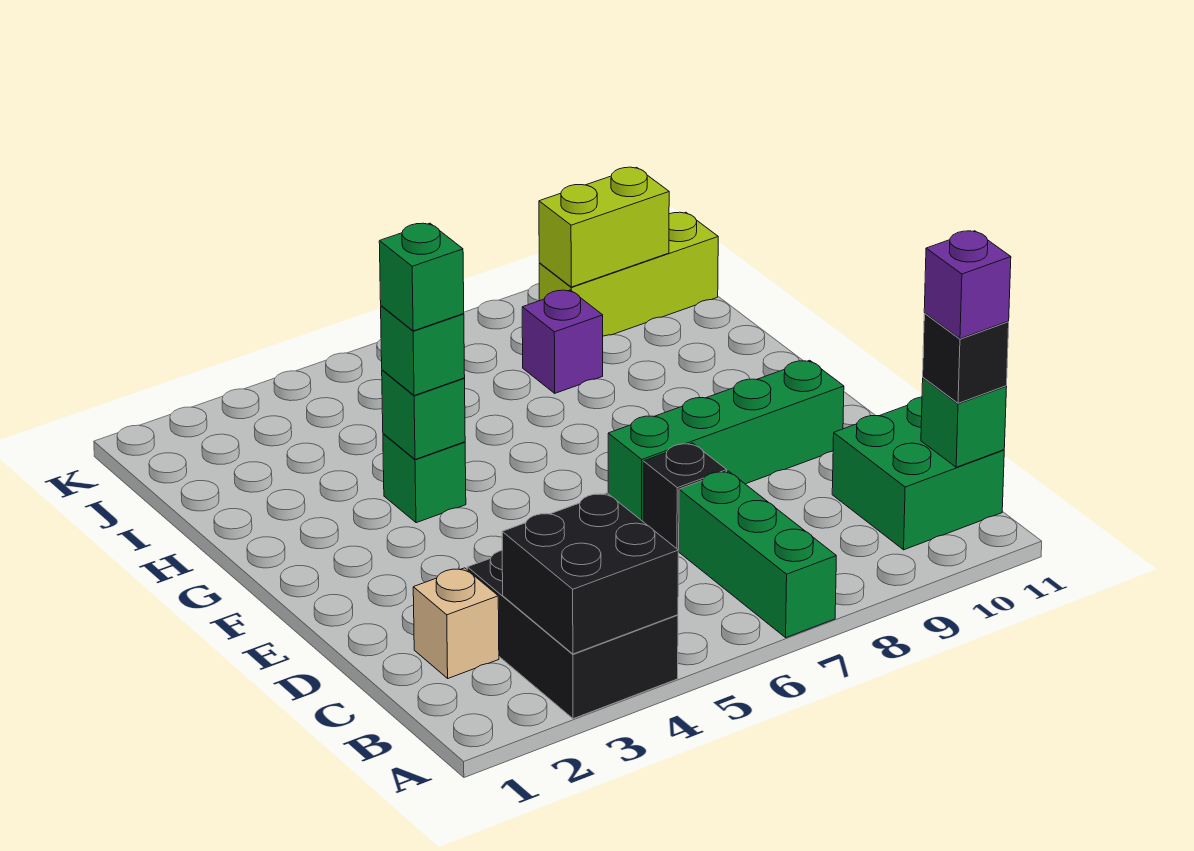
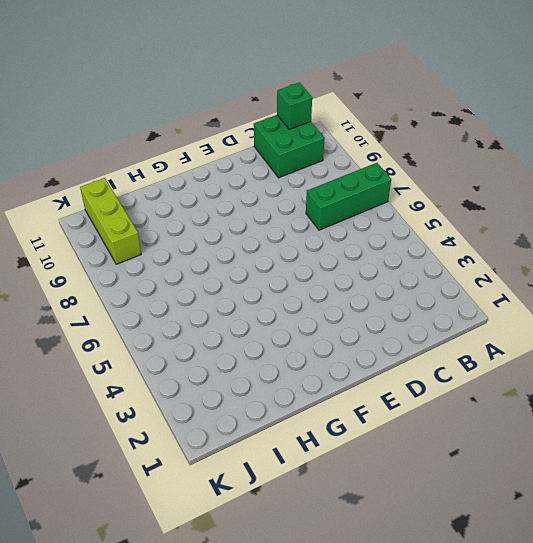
none -> black brick A3:C4 level 1
none -> tan brick C2 level 1
none -> black brick D7 level 1

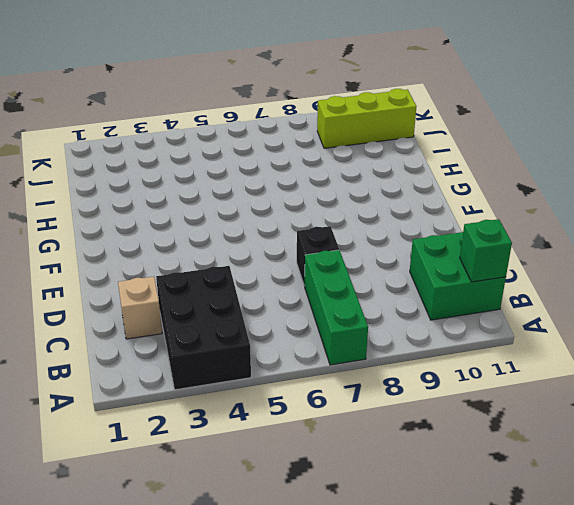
none -> green brick E7:E10 level 1
none -> green brick G4 level 1
none -> purple brick I8 level 1

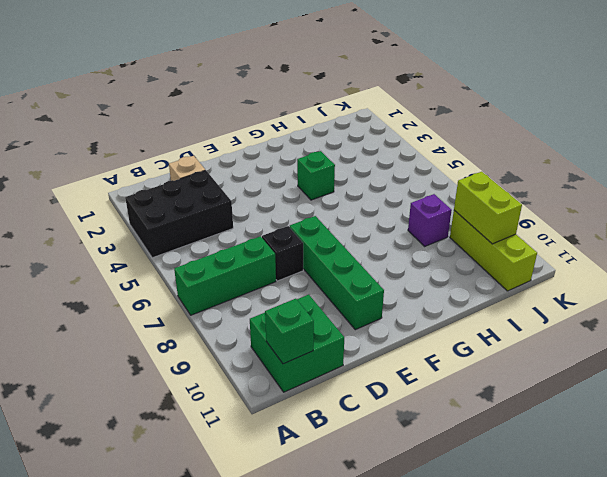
none -> black brick A3:B4 level 2
none -> green brick G4 level 2
none -> black brick B11 level 3

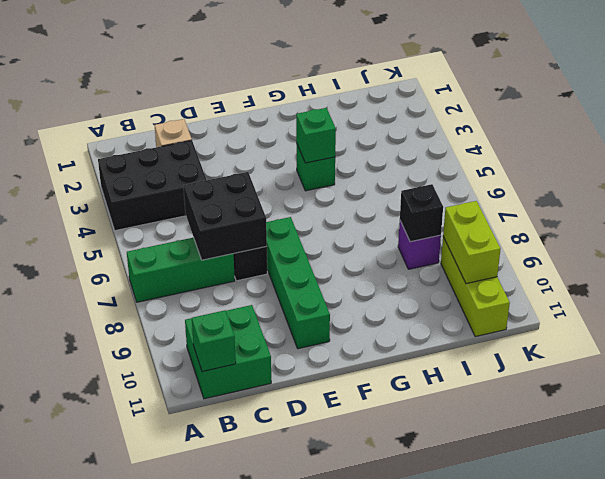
black brick C6:D7 level 2 -> black brick A3:B4 level 2
black brick I8 level 2 -> black brick B11 level 3
none -> green brick G4 level 3
none -> purple brick B11 level 4
none -> green brick G4 level 4

